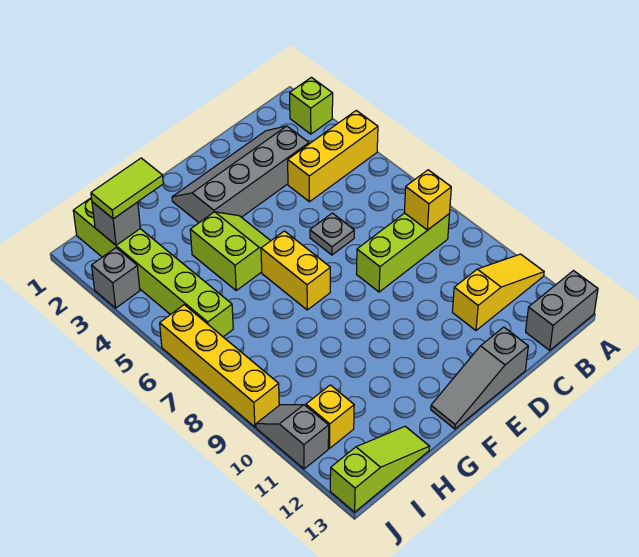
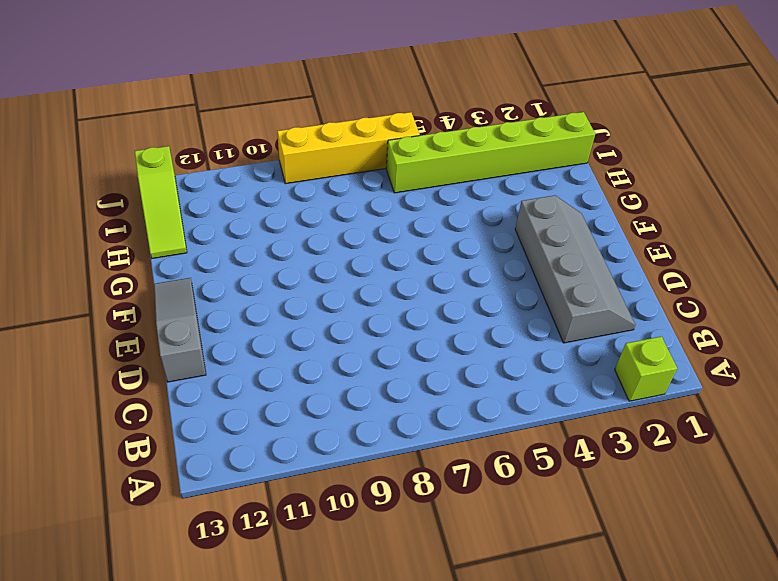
none -> yellow brick A4:C4 level 1
none -> yellow slope A11:C11 level 1 top C
none -> grey brick A13:B13 level 1

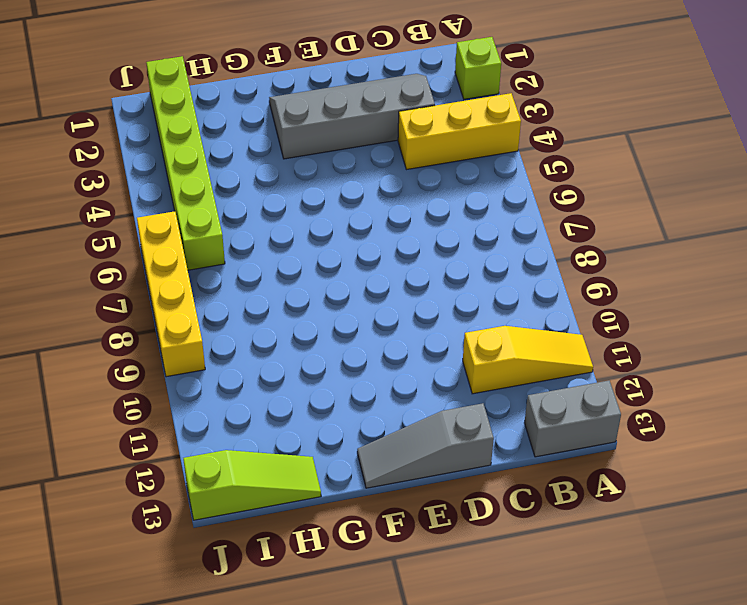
none -> lime brick B8:D8 level 1
none -> grey plate D6 level 1
none -> lime slope F4:G5 level 1 top G

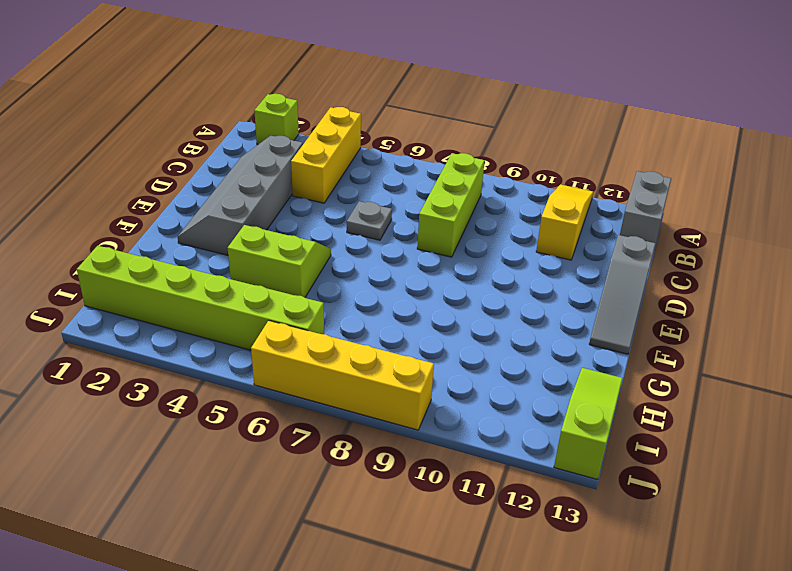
none -> yellow brick F6:F7 level 1
none -> yellow brick I11 level 1
none -> grey brick J3 level 1

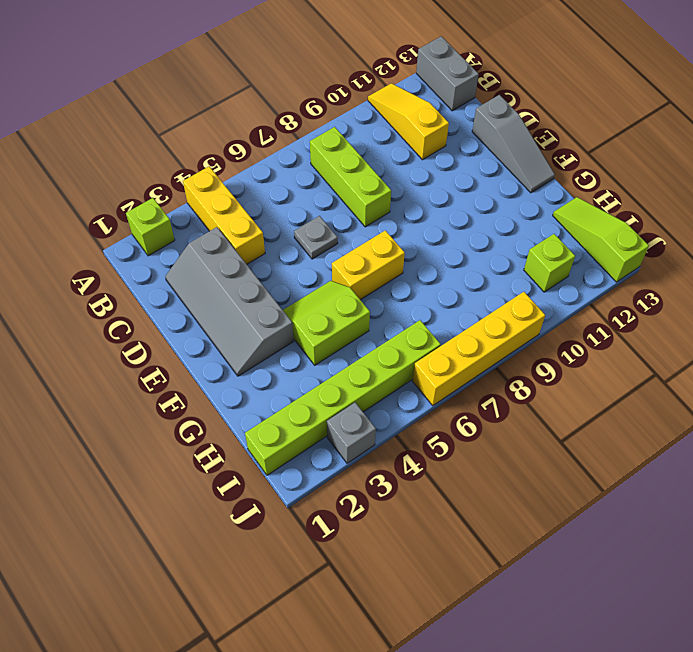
lime brick I11 level 1 -> yellow brick I11 level 1
none -> grey slope J10:J11 level 1 top 11
none -> yellow brick B8 level 2
none -> grey brick I2 level 2

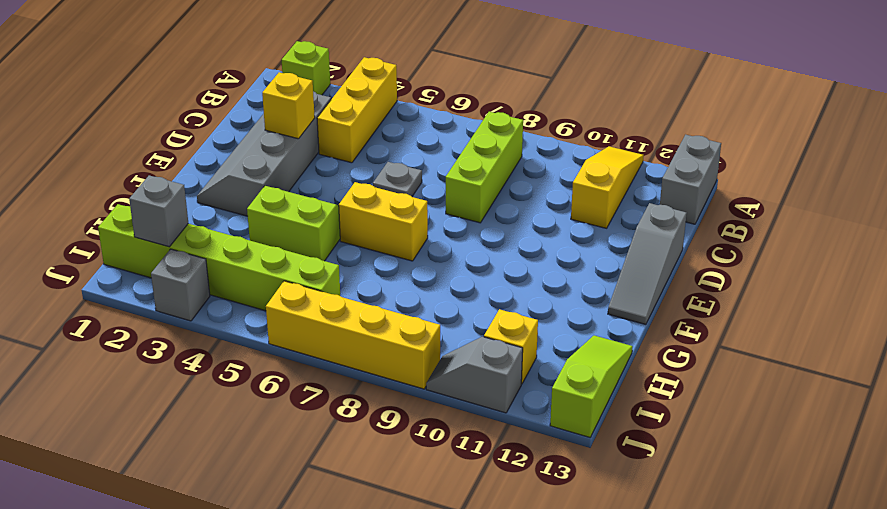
yellow brick D3 level 2 -> yellow brick B8 level 2
none -> lime tile H2:I2 level 3

